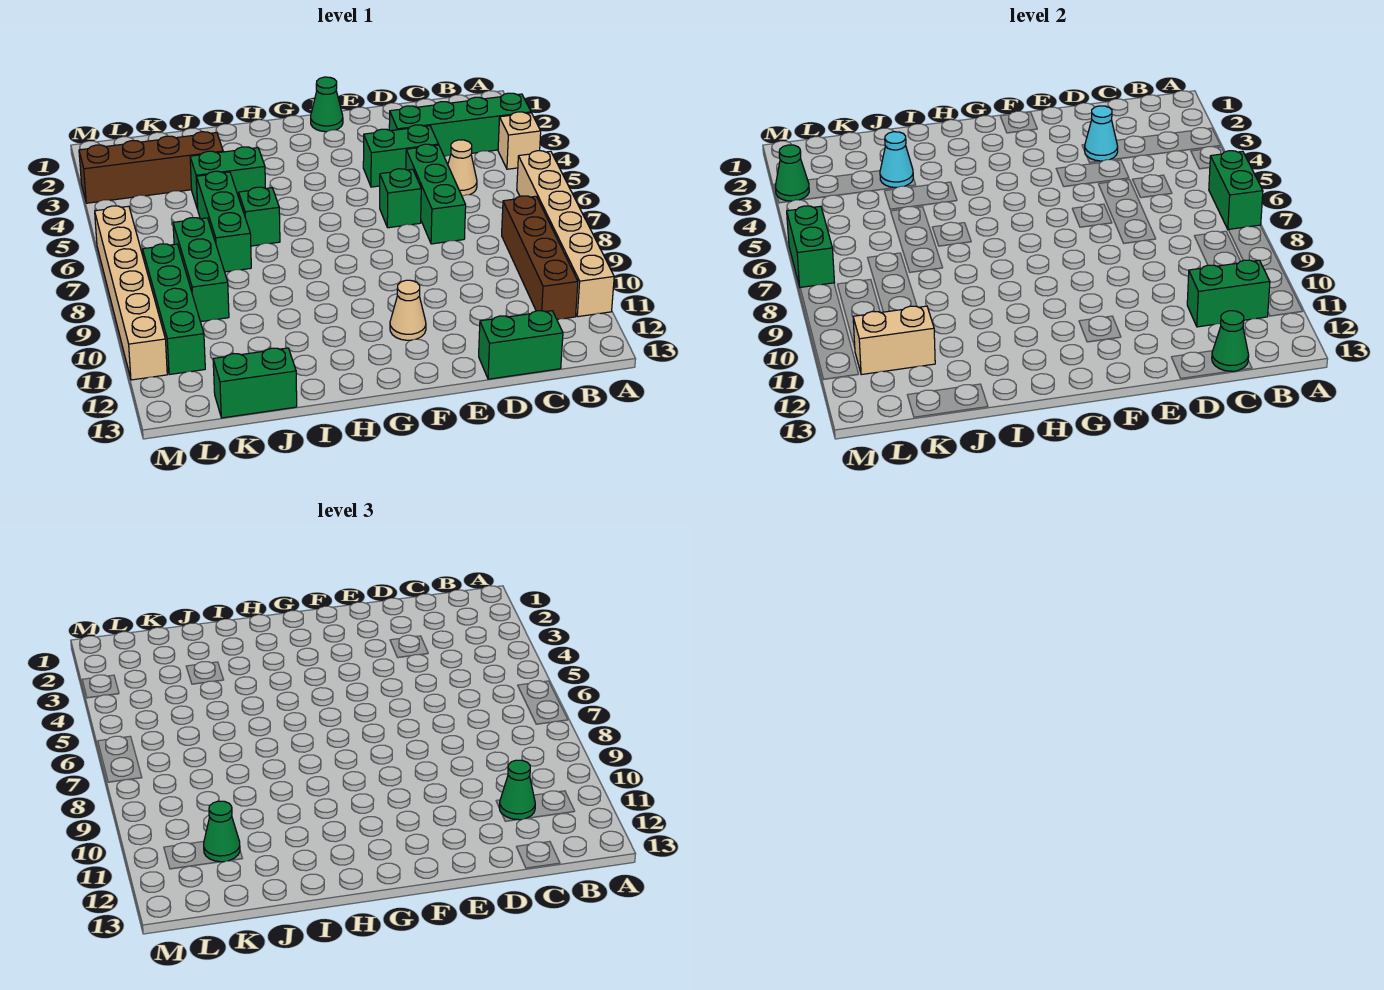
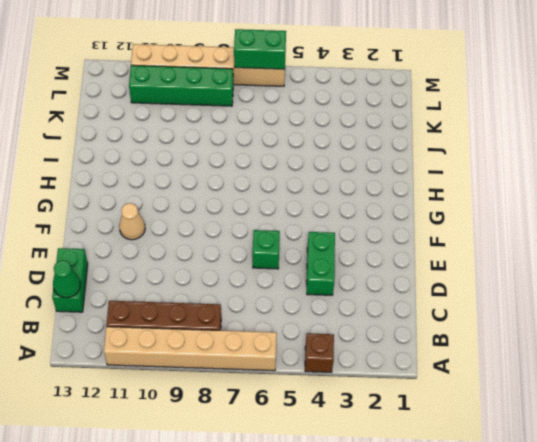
brown brick A4 level 1 -> tan brick A4 level 1
none -> green brick A3:D3 level 1
none -> tan cone C5 level 1
none -> green brick D5:D7 level 1

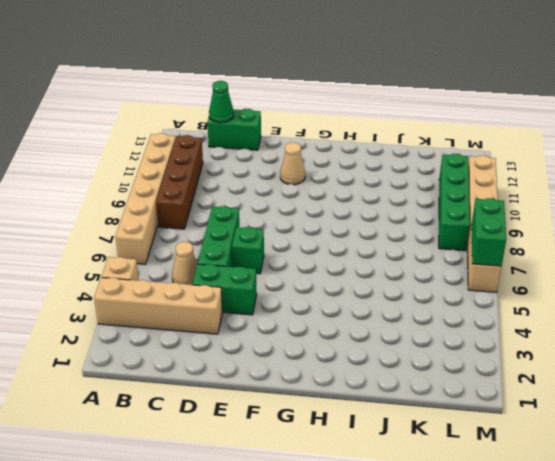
tan brick A3:D3 level 1 -> green brick A3:D3 level 1
none -> green cone F1 level 1
none -> green brick I4:J4 level 1
none -> green brick I6 level 1

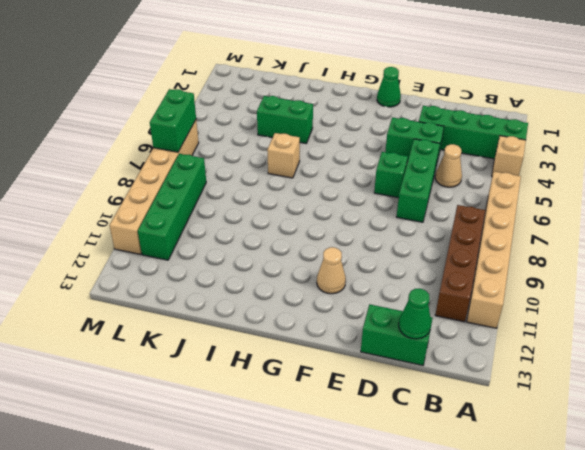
tan brick I6 level 1 -> green brick I6 level 1
none -> brown brick J3:M3 level 1
none -> green brick J5:J7 level 1
none -> green brick J13:K13 level 1

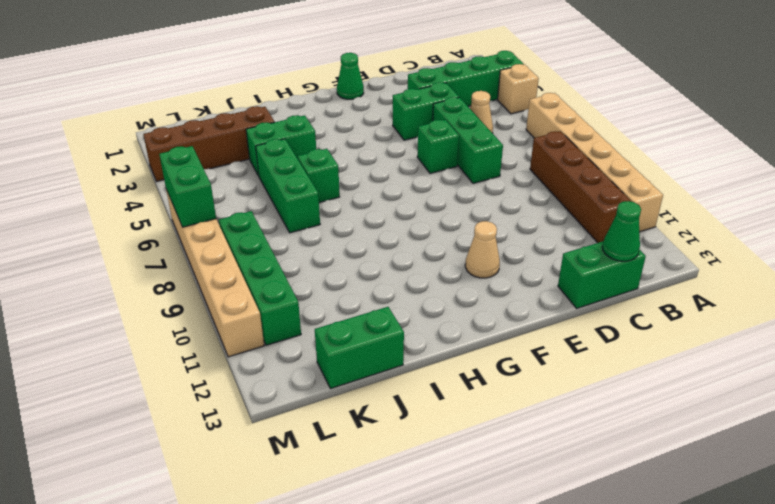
none -> green brick K7:K9 level 1
none -> green brick A6:A7 level 2
none -> green brick B11:C11 level 2

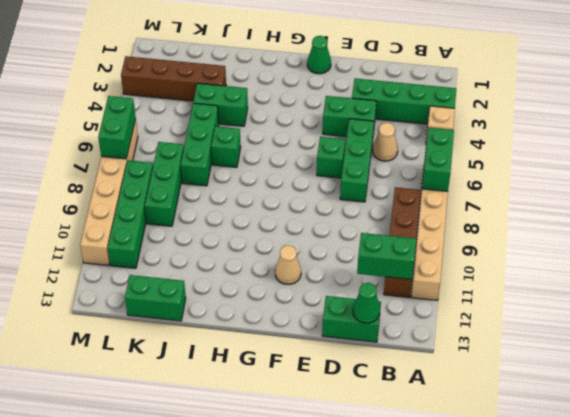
none -> cyan cone D3 level 2
none -> cyan cone J3 level 2
none -> tan brick K11:L11 level 2

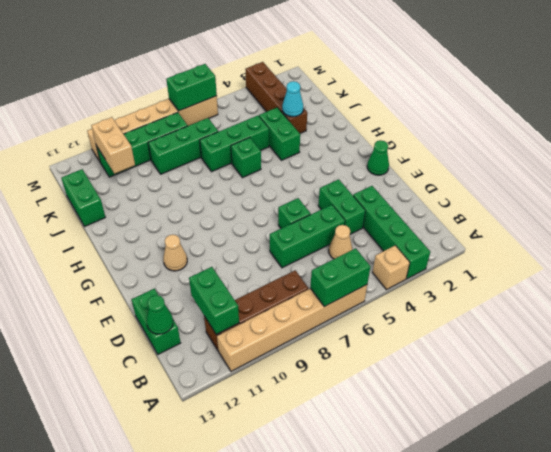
none -> cyan cone D3 level 2
none -> green cone M3 level 2
none -> green cone C11 level 3

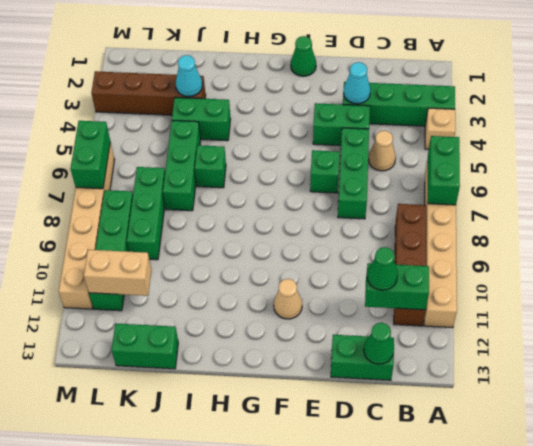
none -> green cone M3 level 2
none -> green cone K11 level 3

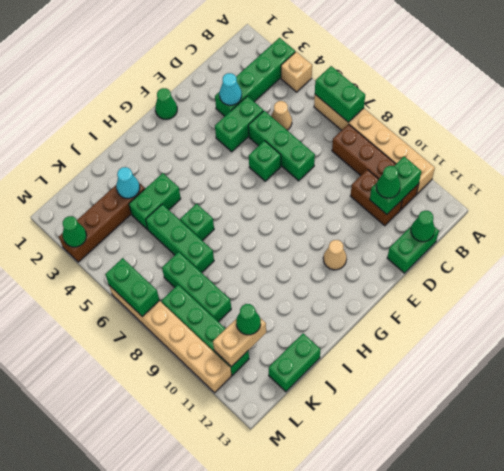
brown brick C10:C11 level 1 -> none

